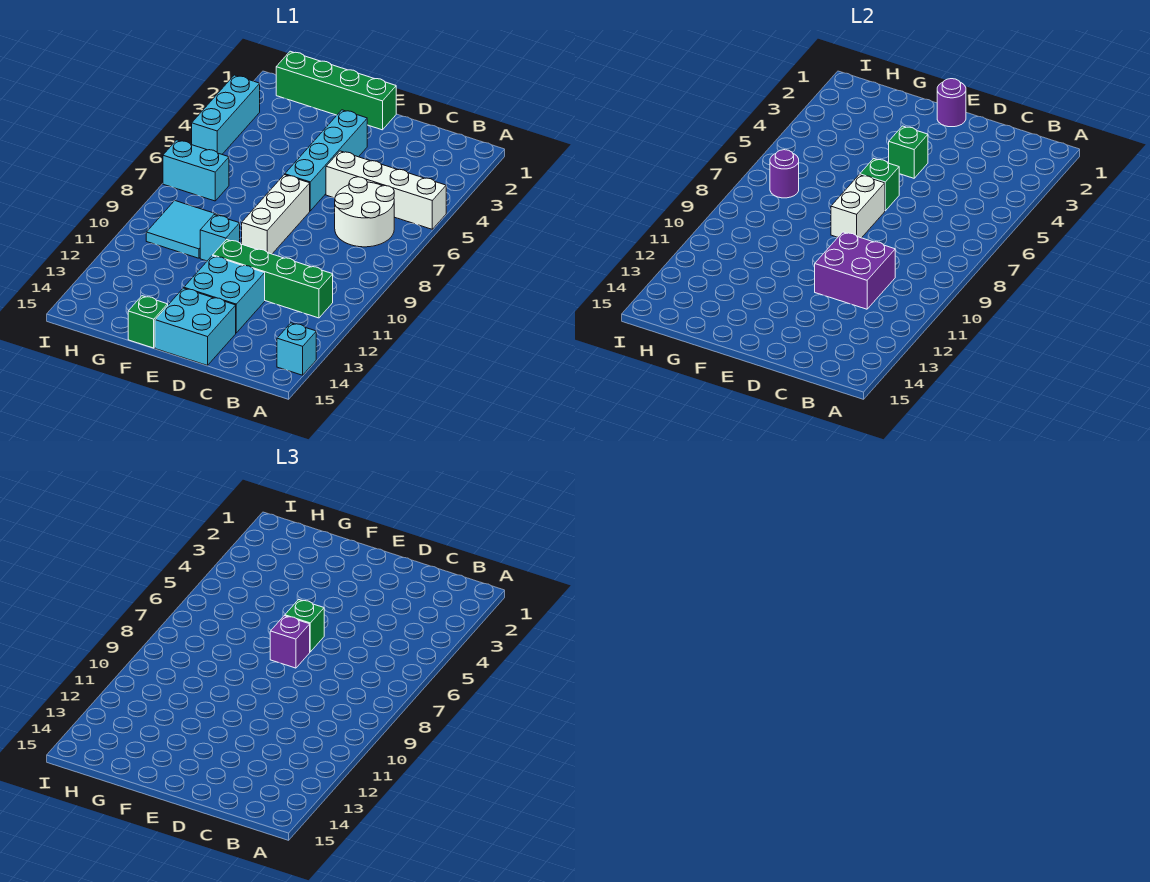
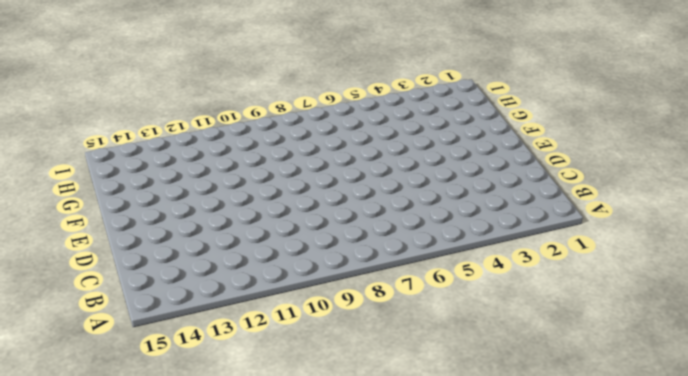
none -> white brick A5:D5 level 1
none -> cyan brick A14 level 1
none -> white round brick B6:C7 level 1

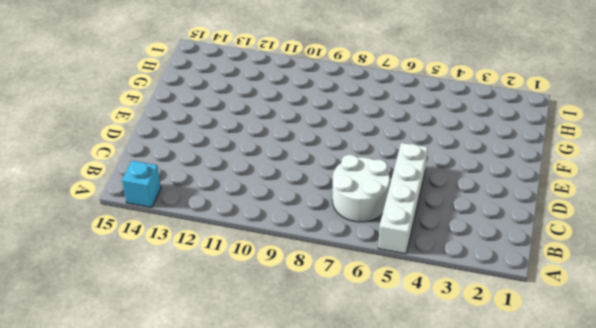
none -> green brick B11:E11 level 1
none -> cyan brick D12:E13 level 1
none -> cyan brick D14:E15 level 1

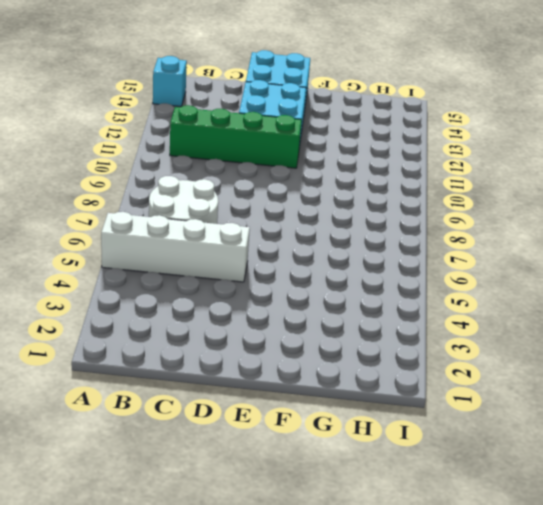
none -> green brick E1:H1 level 1
none -> cyan brick E3:E6 level 1
none -> white brick E7:E9 level 1

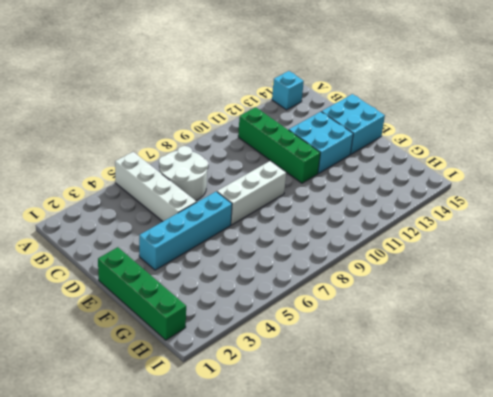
none -> cyan brick F10 level 1
none -> green brick F15 level 1
none -> cyan tile G9:H10 level 1

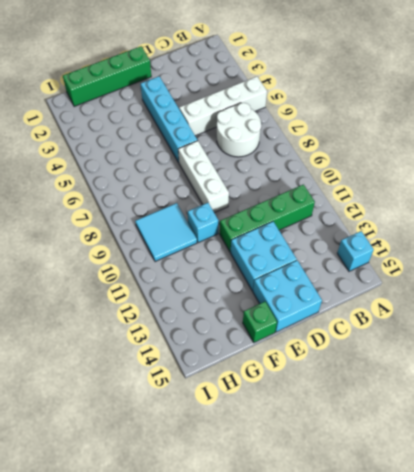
none -> cyan brick H7:I7 level 1
none -> cyan brick I3:I5 level 1
none -> purple brick C10:D11 level 2

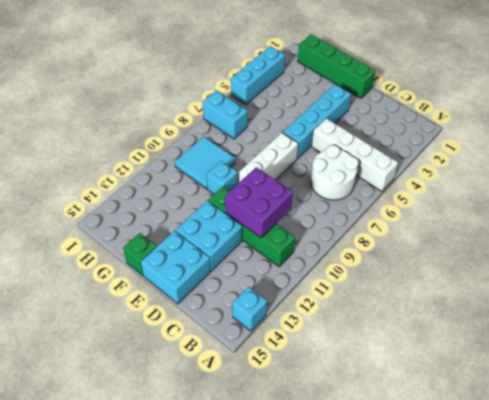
none -> purple round brick E1 level 2
none -> green brick E4 level 2
none -> green brick E6 level 2

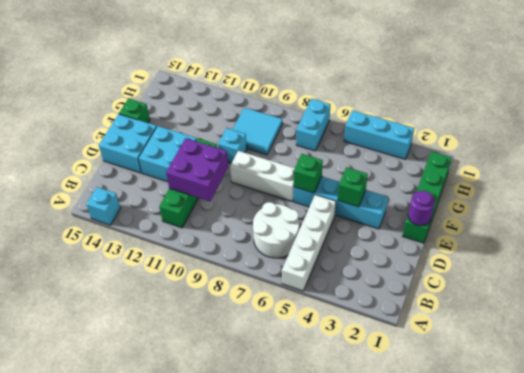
none -> white brick E7:E8 level 2
none -> purple round brick H7 level 2
none -> green brick E6 level 3

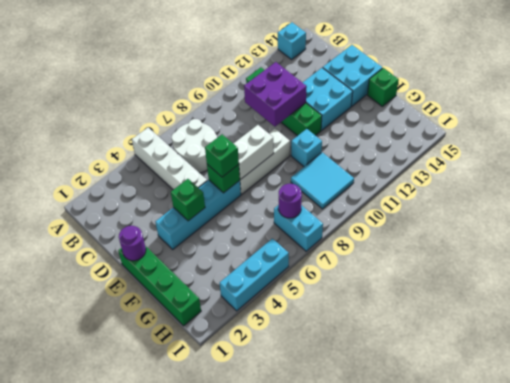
none -> purple brick E7 level 3

